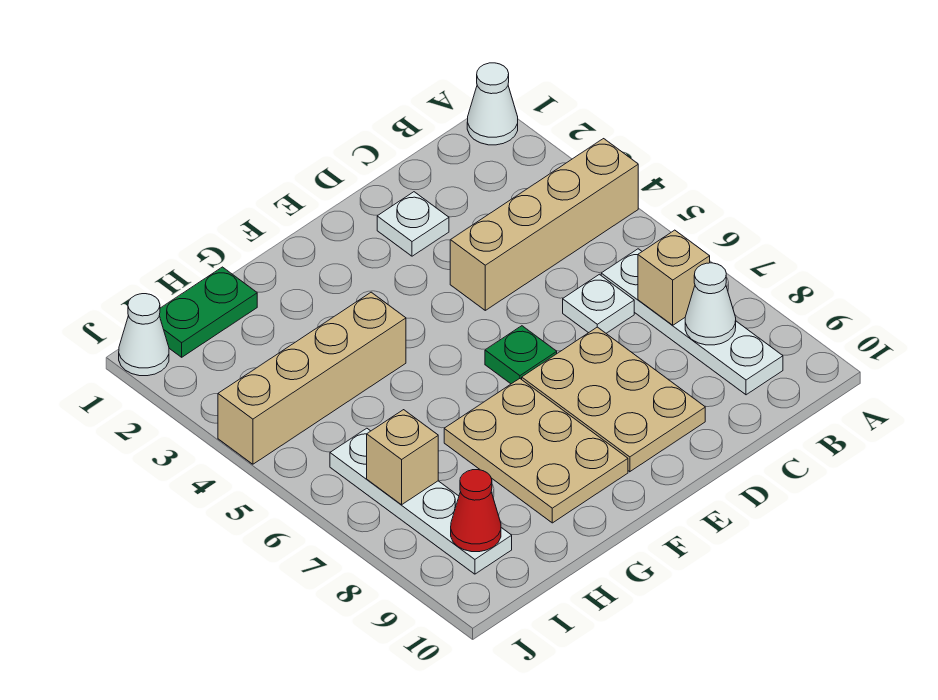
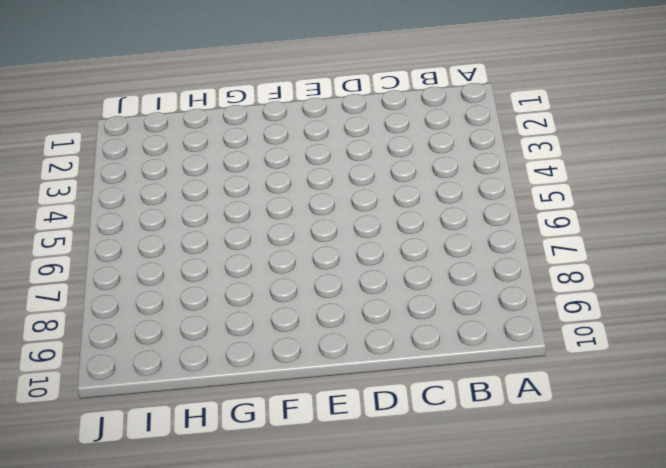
none -> white cone A1 level 1
none -> tan brick A4:D4 level 1
none -> white plate B6:B9 level 1

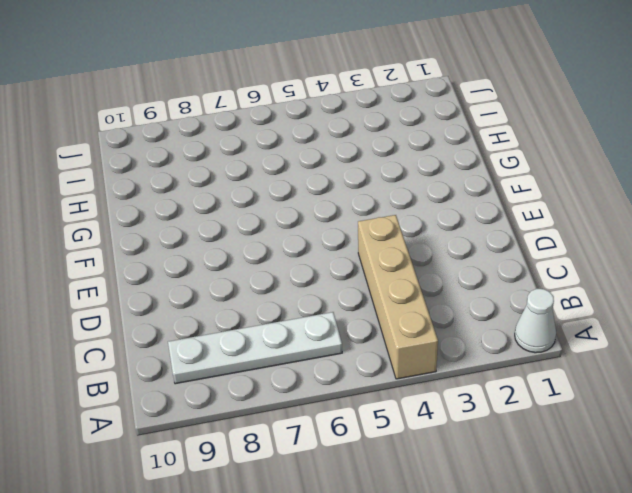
none -> white plate C6 level 1
none -> white plate D2 level 1
none -> tan plate D7:E9 level 1

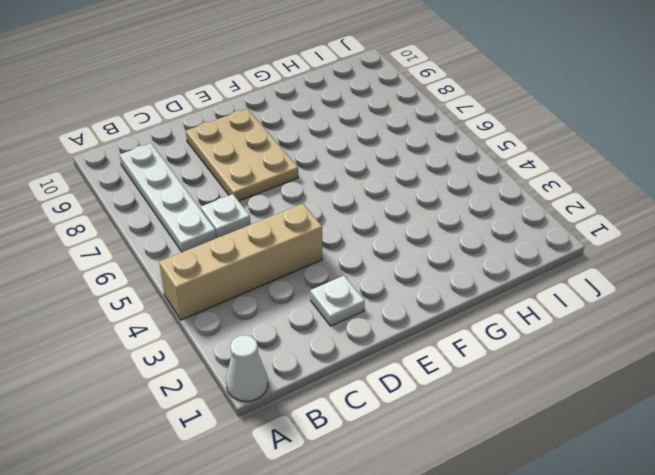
none -> green plate E6 level 1
none -> tan plate F7:G9 level 1
none -> tan brick G4:J4 level 1

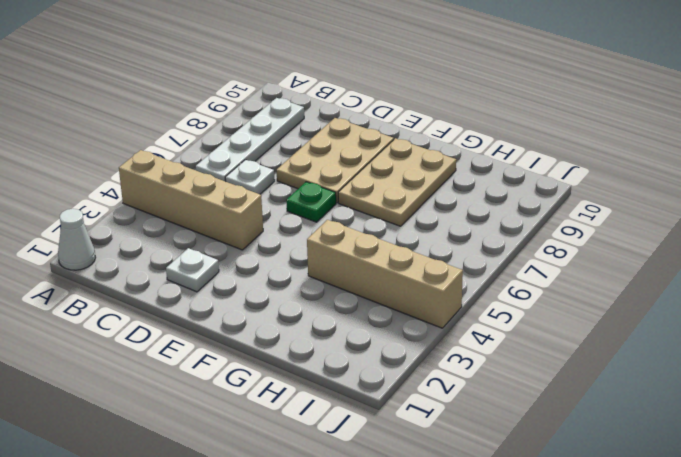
none -> green plate H1:I1 level 1
none -> white plate I6:I9 level 1
none -> white cone J1 level 1

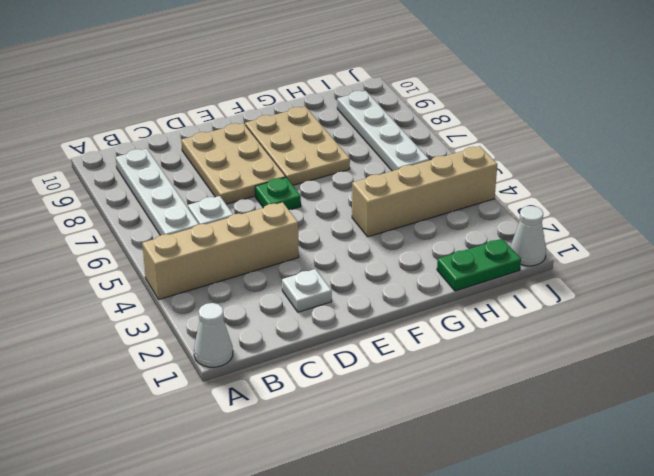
none -> tan brick B7 level 2
none -> white cone B8 level 2
none -> tan brick I7 level 2

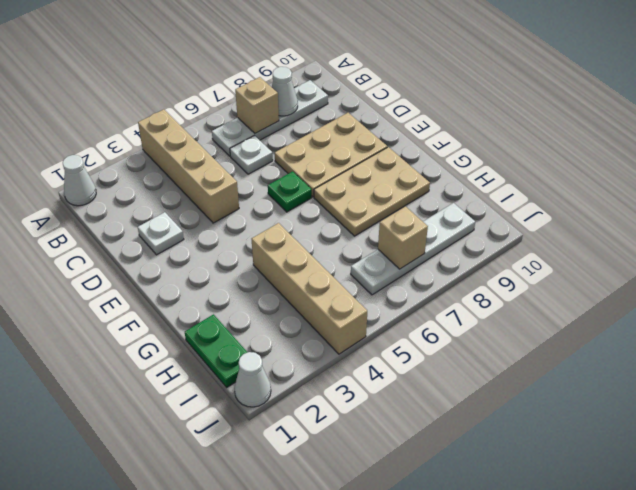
none -> red cone I9 level 2

